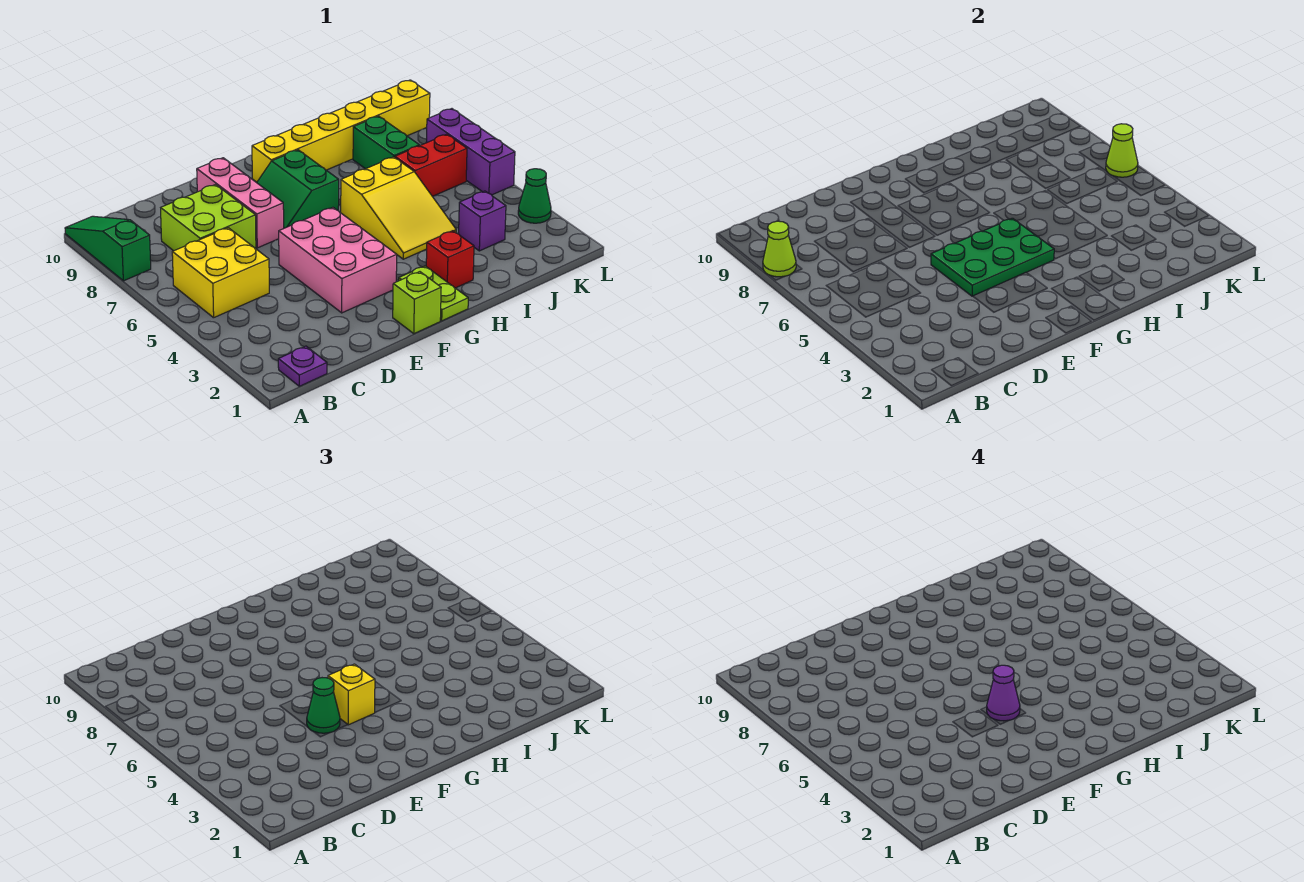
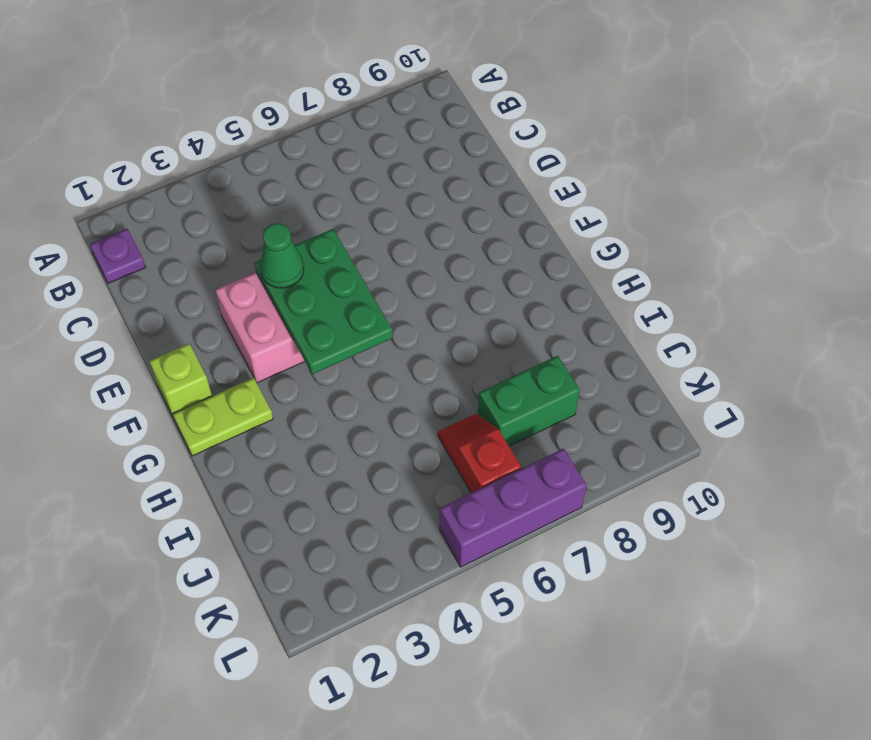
red slope J6:K6 level 1 top K -> red brick J6:K6 level 1
none -> green slope A8:A10 level 1 top 8
none -> yellow brick B5:C6 level 1
none -> lime brick C7:D8 level 1

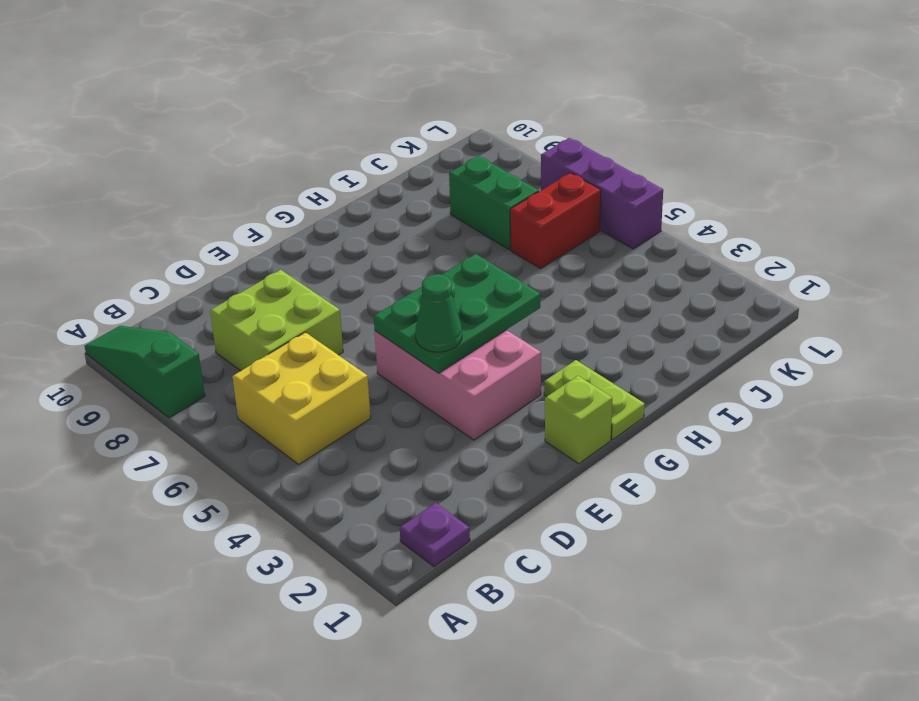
none -> pink brick E7:E9 level 1
none -> green slope F7:G8 level 1 top G
none -> yellow brick G9:L9 level 1

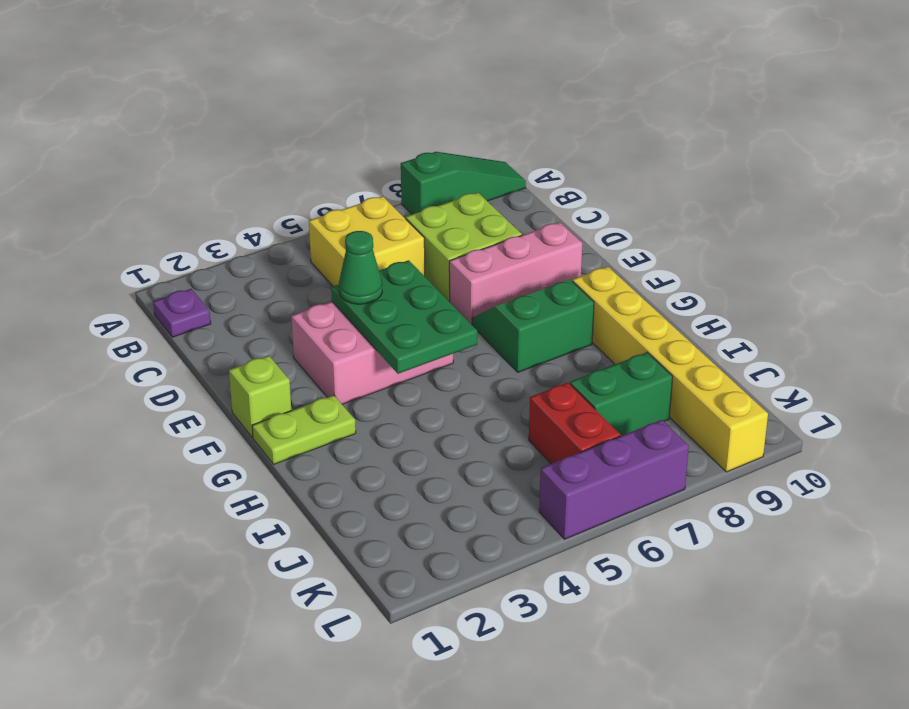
none -> red brick H2 level 1
none -> yellow slope H4:I6 level 1 top 6
none -> purple brick J3 level 1

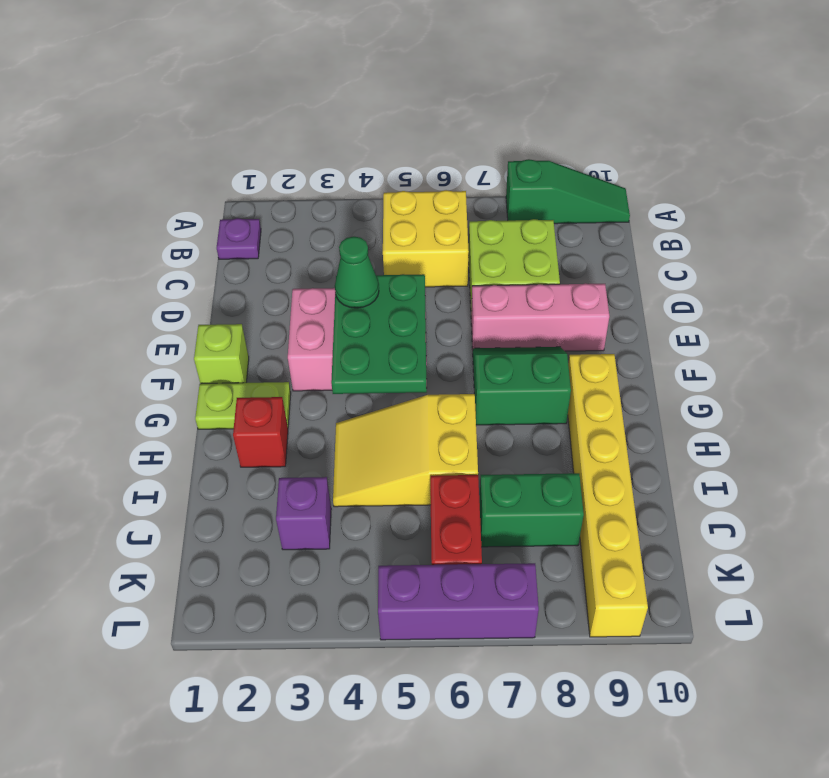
none -> green cone L3 level 1
none -> lime cone A8 level 2
none -> lime cone L6 level 2

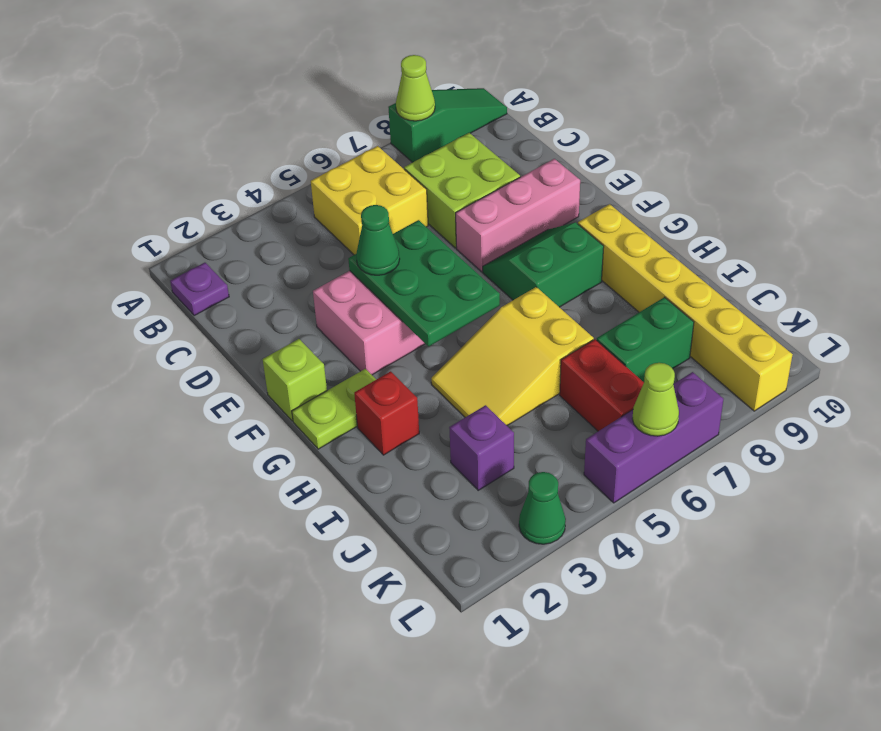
none -> yellow brick F4 level 3
none -> purple cone F4 level 4

